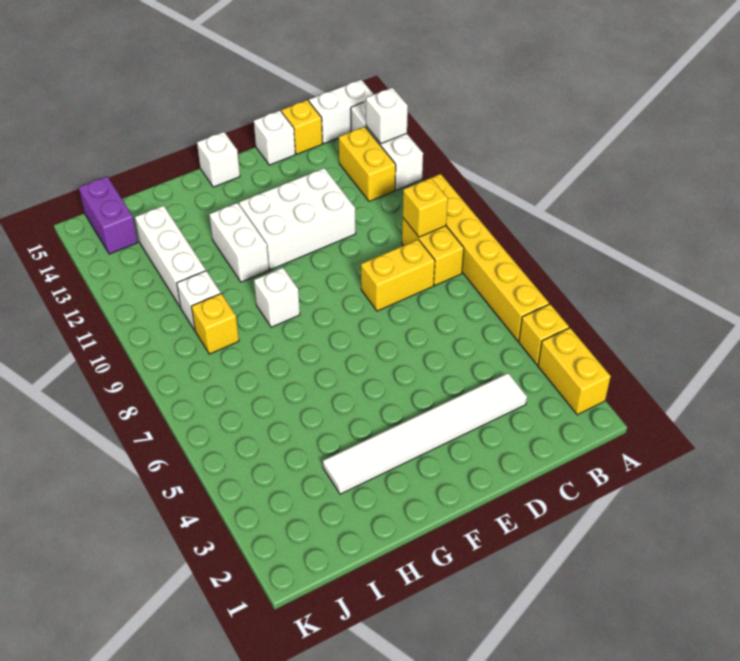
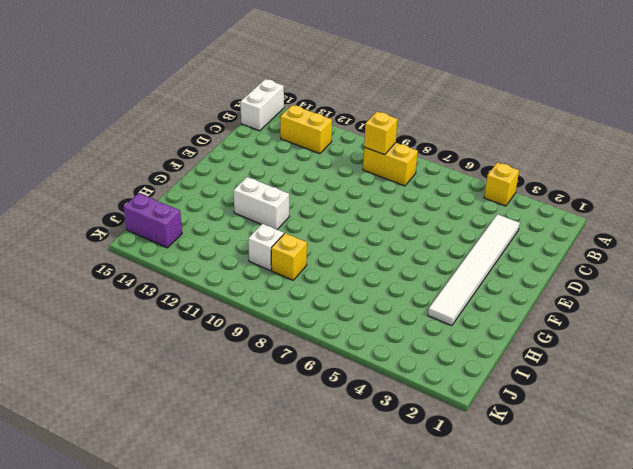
none -> yellow brick A2:A3 level 1
none -> yellow brick A5:A10 level 1
none -> white brick A12:A14 level 1

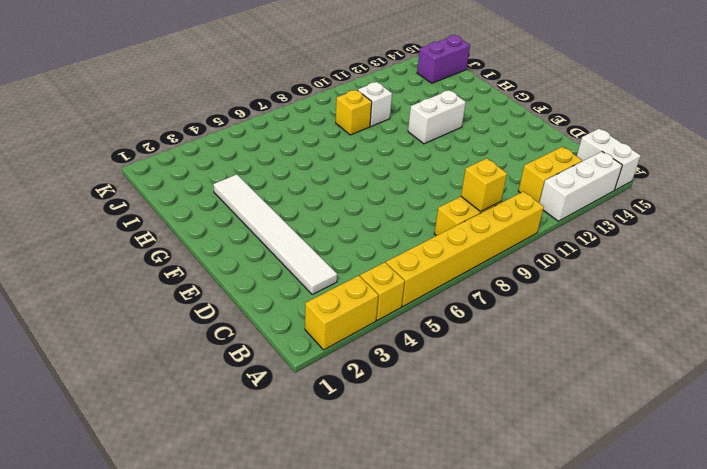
none -> yellow brick C8:D8 level 1
none -> yellow brick C15 level 1
none -> white brick D11:F12 level 1

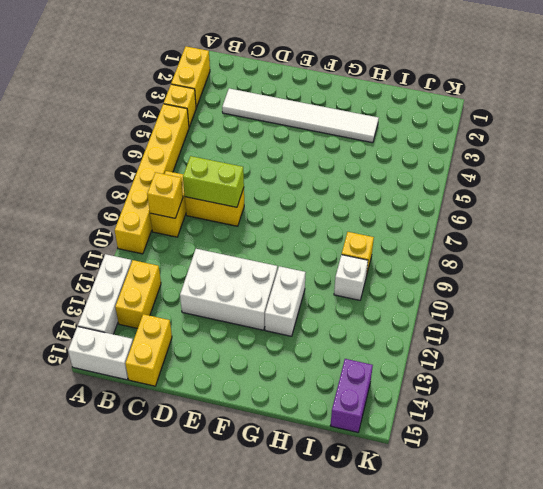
lime brick C8:D8 level 2 -> none
yellow brick C14:C15 level 1 -> yellow brick C15 level 1
none -> white brick D15 level 1
none -> white brick F15 level 1
none -> white brick G9 level 1

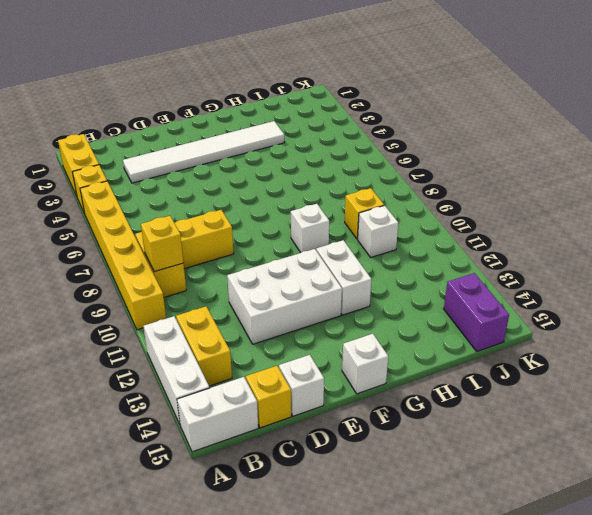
none -> white brick I11:I13 level 1
none -> white brick A13 level 2

